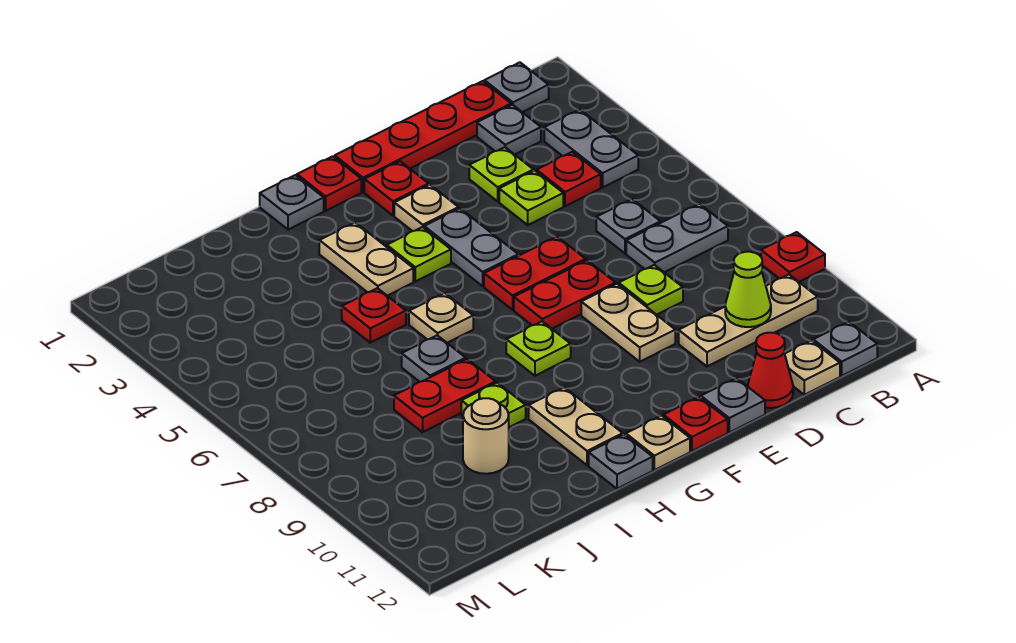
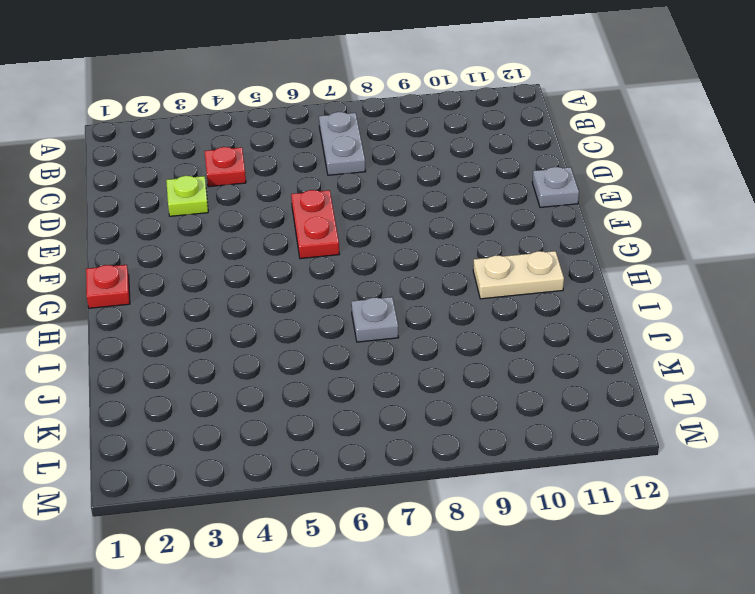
none -> red plate A9 level 1
none -> grey plate B1 level 1
none -> grey plate B3:B4 level 1
none -> tan plate B10:D10 level 1

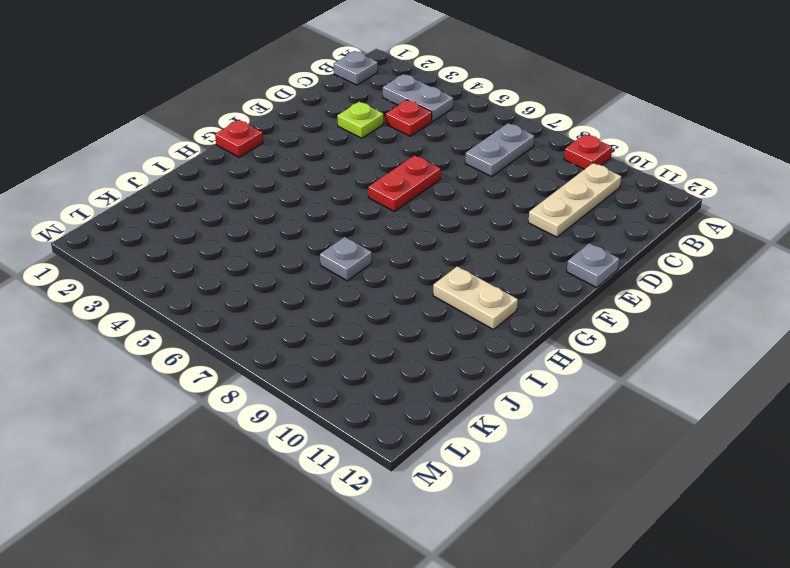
none -> grey plate B12 level 1
none -> red plate C1:F1 level 1
none -> grey plate C2 level 1
none -> grey plate C6 level 1

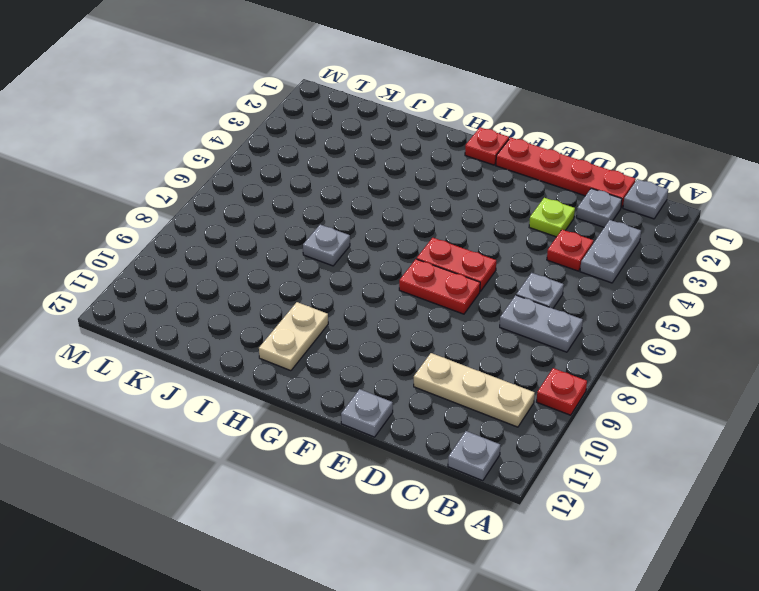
none -> tan plate C12 level 1
none -> lime plate D4 level 1
none -> lime plate D8 level 1
none -> red cone D12 level 1

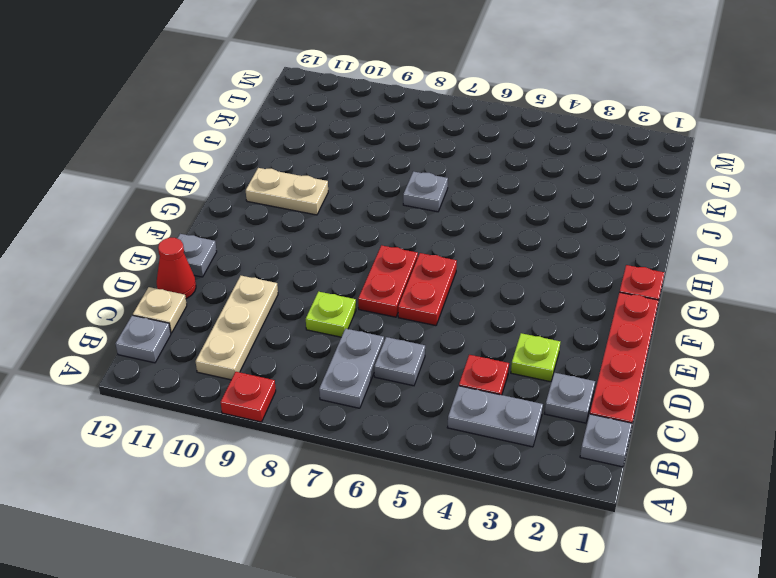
none -> lime plate D4 level 1
none -> tan plate E8:E9 level 1
none -> red plate F2 level 1
none -> tan plate F3 level 1

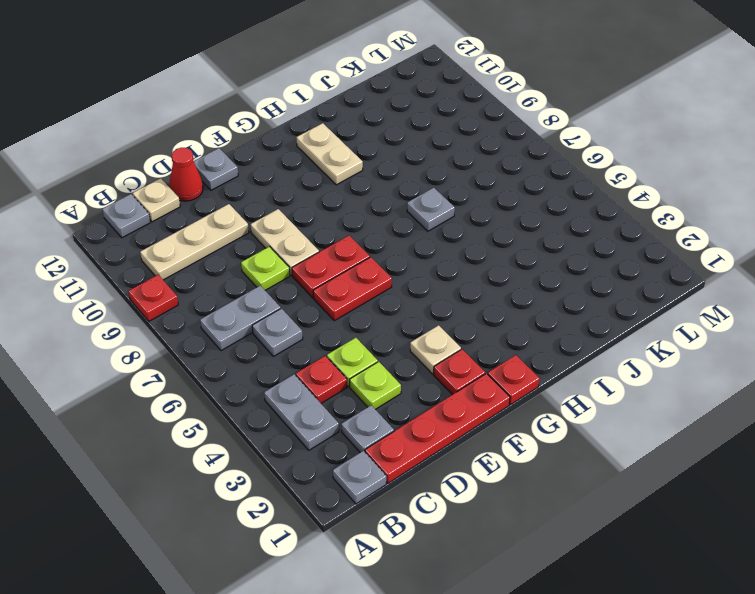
none -> grey plate F4:F5 level 1
none -> red plate F12 level 1
none -> lime plate G4 level 1
none -> lime plate G8 level 1

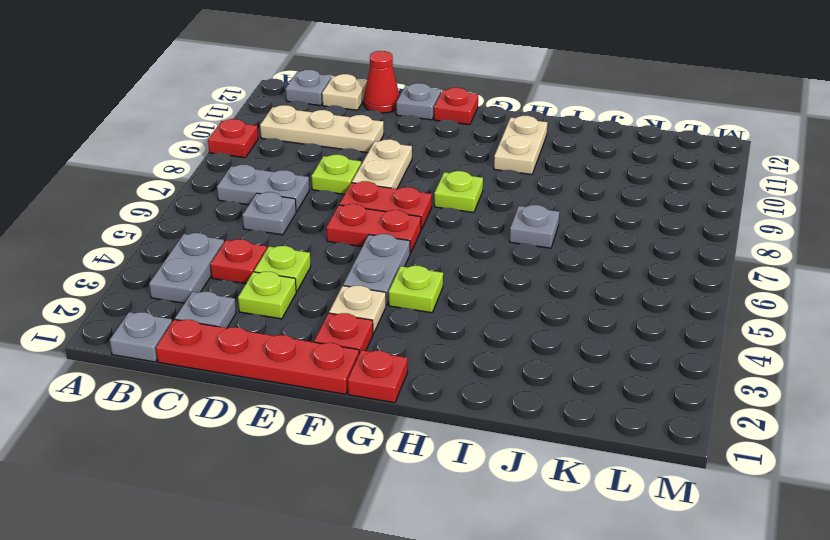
none -> tan plate G12 level 1
none -> grey plate H1 level 1
none -> tan plate H3:H4 level 1
none -> tan plate H6 level 1

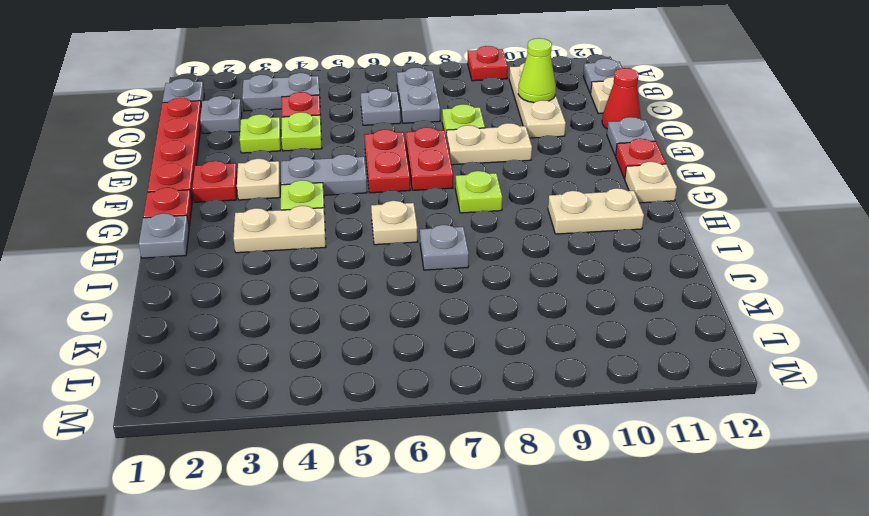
none -> grey plate H12 level 1
none -> red plate I5 level 1
none -> red plate I8:J8 level 1
none -> lime plate I9 level 1

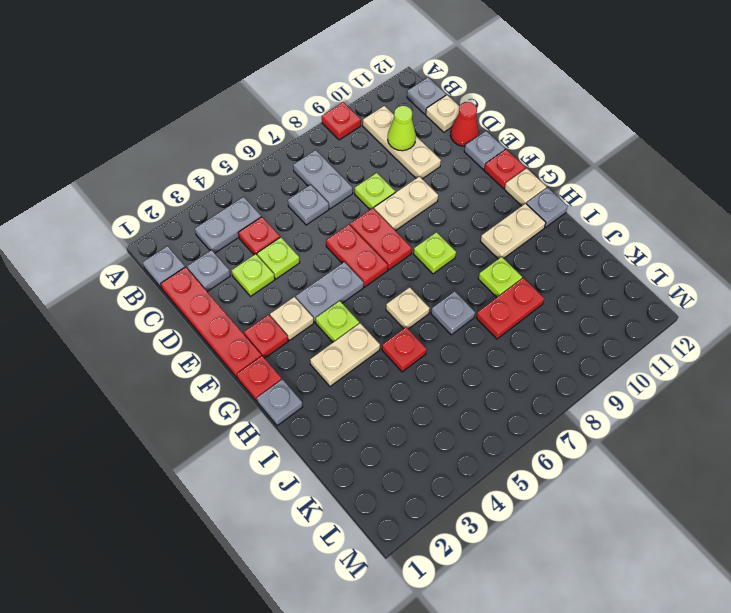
red plate J8:J9 level 1 -> red plate I8:J8 level 1
none -> tan round brick J10 level 1

